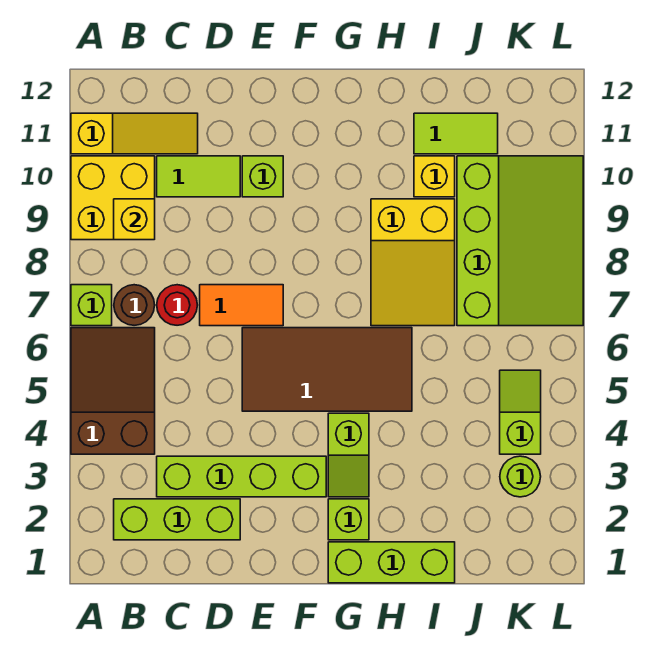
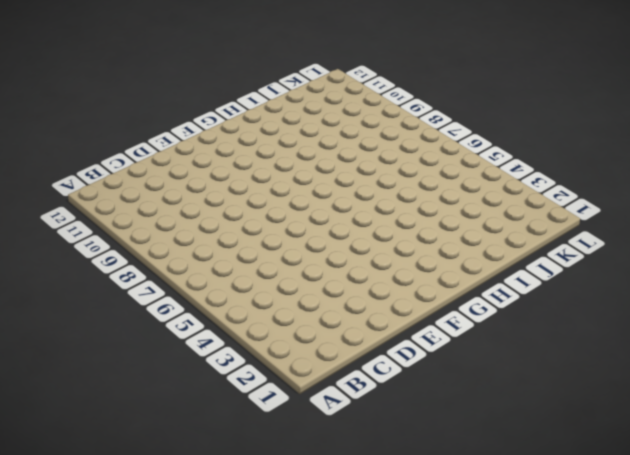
none -> brown slope A4:B6 level 1 top 4
none -> lime brick A7 level 1
none -> yellow brick A9:B10 level 1

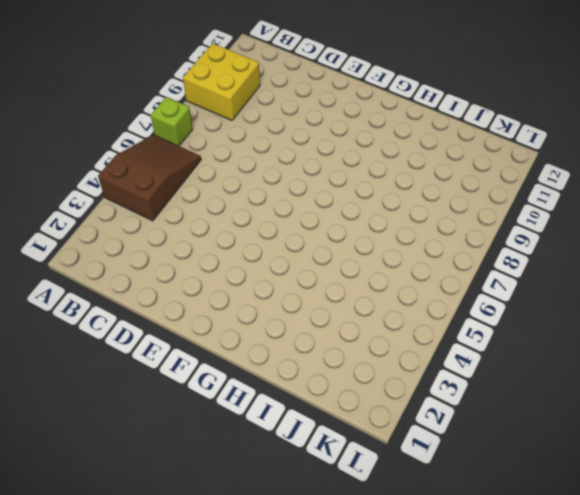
none -> yellow slope A11:C11 level 1 top A
none -> lime brick B2:D2 level 1
none -> brown round brick B7 level 1

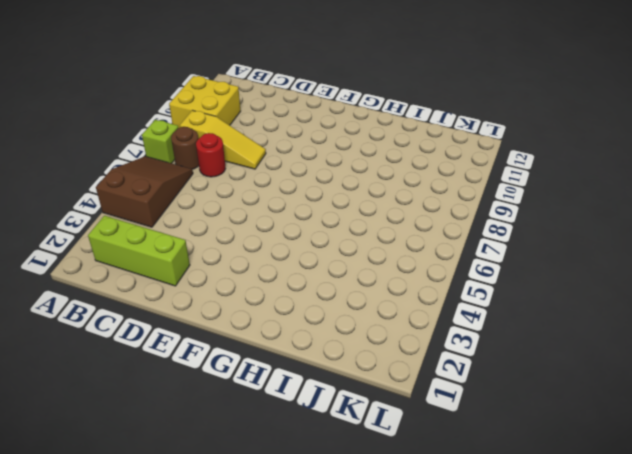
yellow slope B8:D8 level 1 top B -> yellow slope A11:C11 level 1 top A
none -> lime brick C3:F3 level 1
none -> lime tile C10:D10 level 1
none -> orange tile D7:E7 level 1

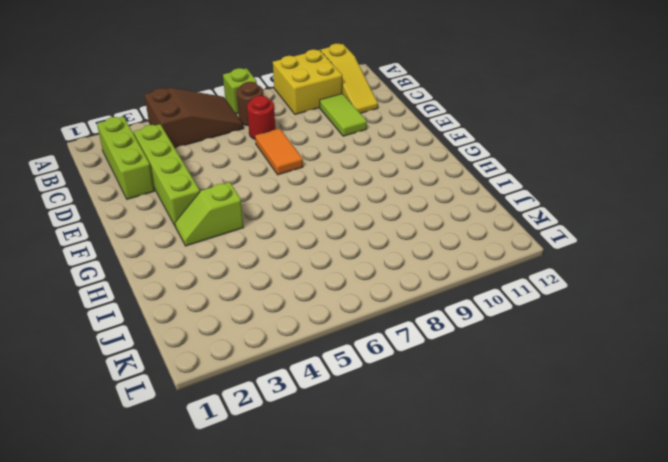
none -> brown tile E5:H6 level 1
none -> lime brick E10 level 1
none -> lime brick G1:I1 level 1

